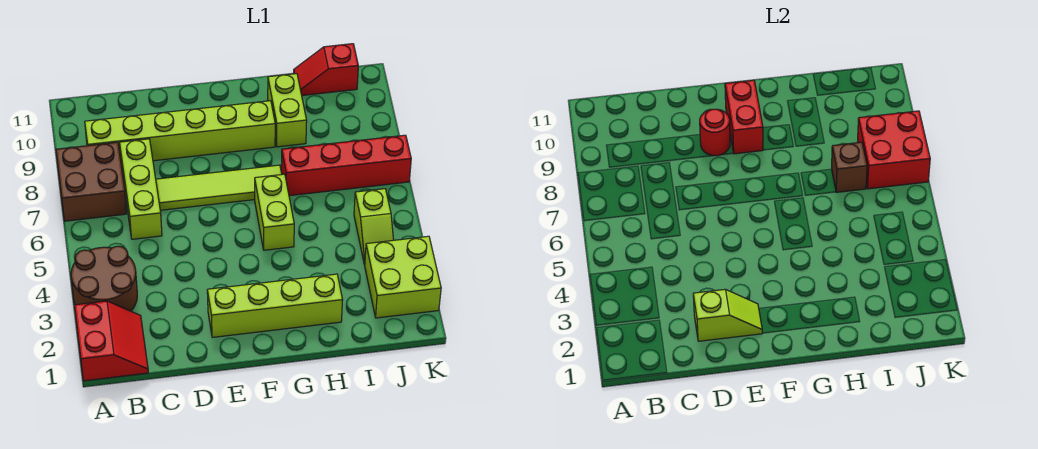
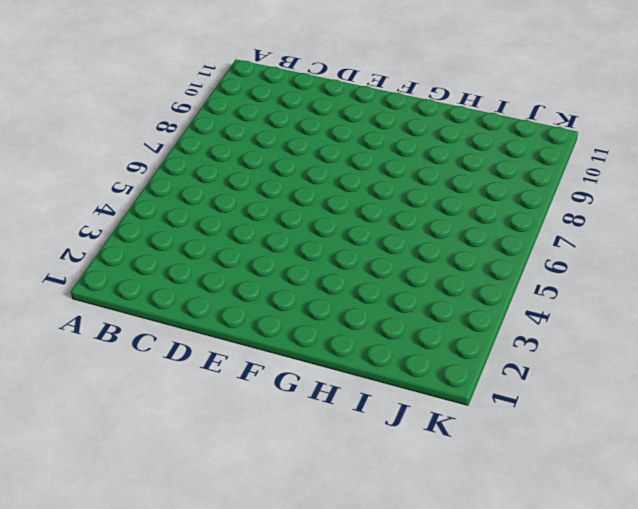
none -> red slope A1:B2 level 1 top A
none -> brown round brick A3:B4 level 1
none -> brown brick A7:B8 level 1

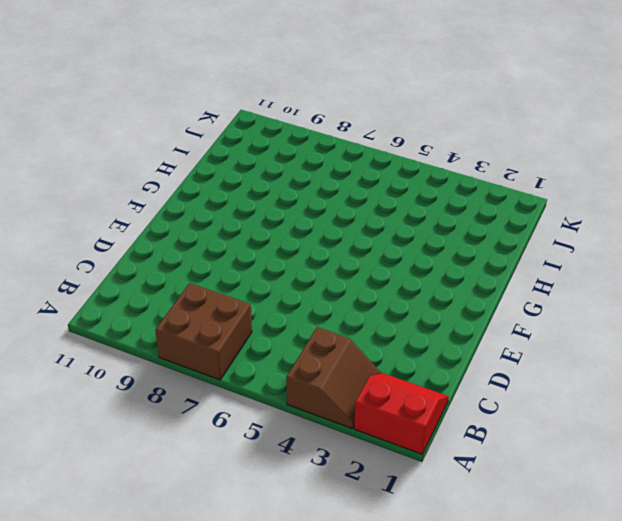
brown slope A3:B4 level 1 top 4 -> brown round brick A3:B4 level 1
none -> lime brick B9:G9 level 1
none -> lime brick C6:C8 level 1
none -> lime tile D7:G7 level 1

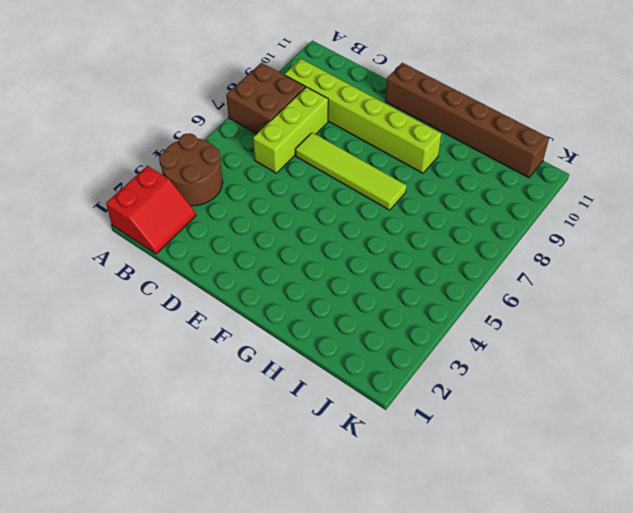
brown brick E11:J11 level 1 -> red slope I11:J11 level 1 top J
none -> lime brick E2:H2 level 1
none -> lime brick G5:G6 level 1
none -> red brick H7:K7 level 1

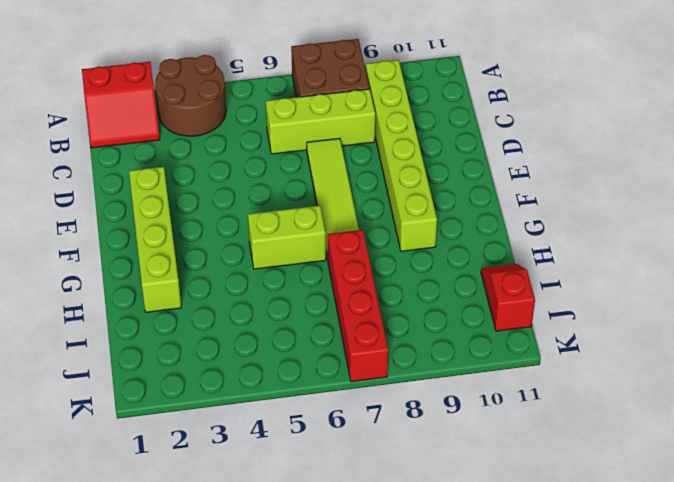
none -> lime brick H9:H10 level 1
none -> lime brick J2:K3 level 1
none -> lime slope J4:J5 level 1 top 5

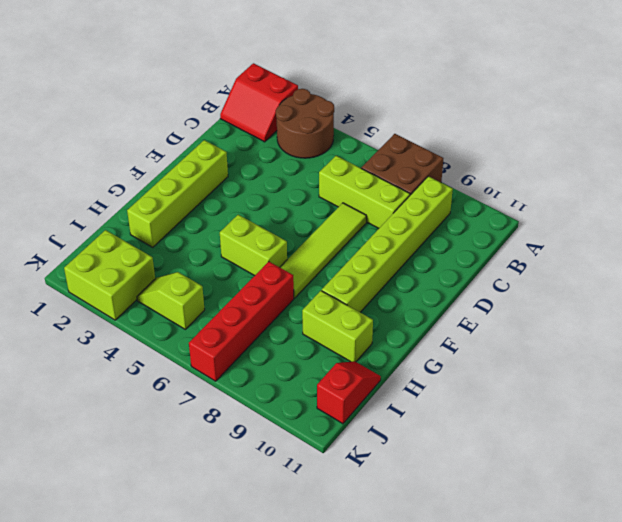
none -> lime slope D2:E2 level 2 top D
none -> red round brick E9 level 2
none -> red brick F9:F10 level 2

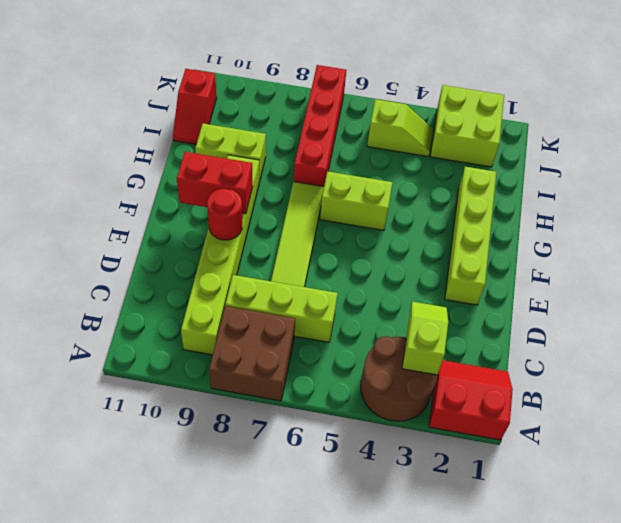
lime slope B3:C3 level 2 top B -> lime slope D2:E2 level 2 top D
none -> brown brick I7 level 2
none -> red brick J7:K8 level 2

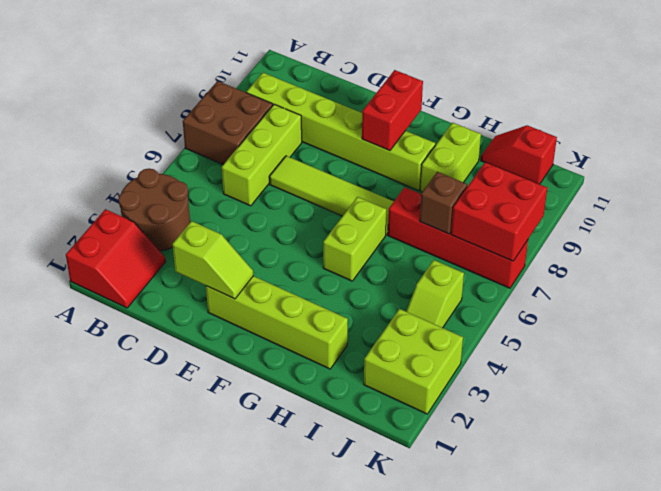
none -> red round brick E9 level 2

